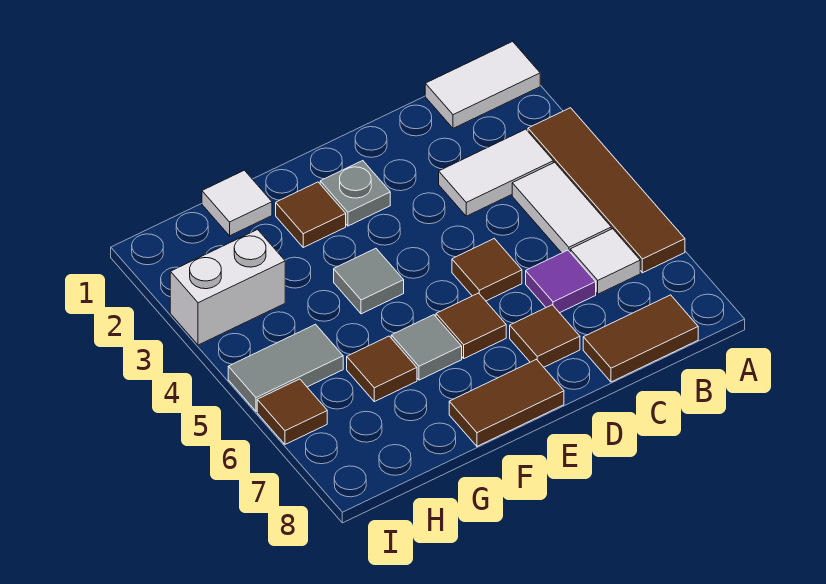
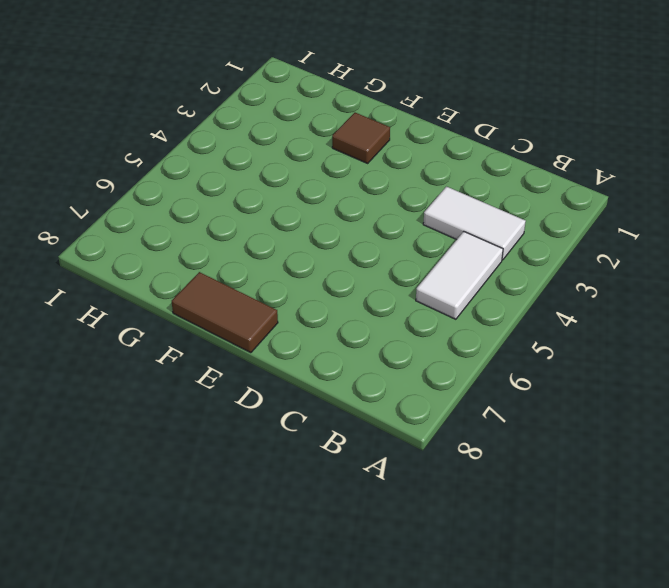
none -> white tile A1:B1 level 1
none -> brown tile A3:A6 level 1
none -> white tile B6 level 1

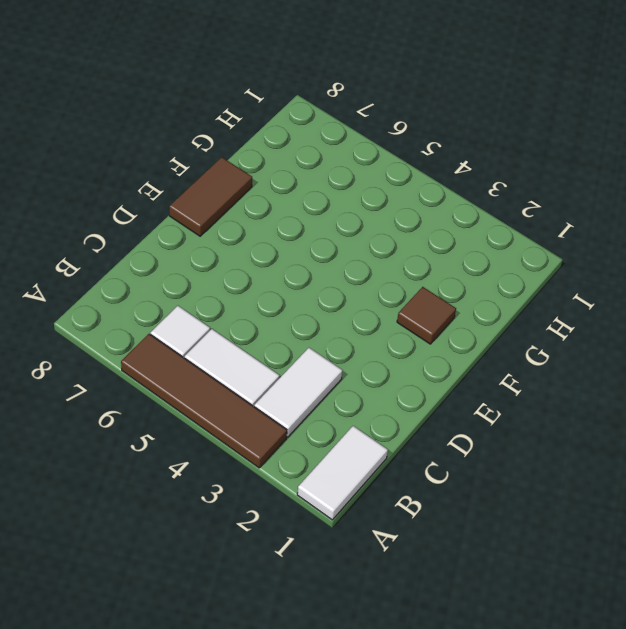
none -> brown tile B8:C8 level 1
none -> purple tile C6 level 1
none -> brown tile D5 level 1

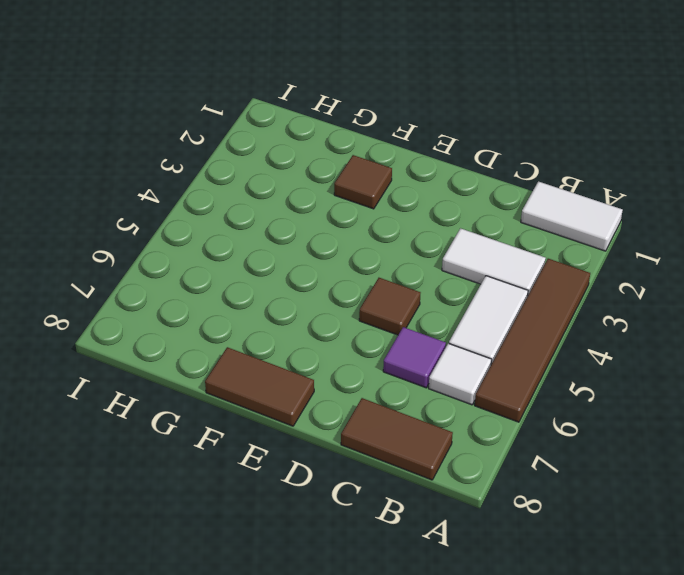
none -> brown tile D7 level 1
none -> grey plate E2 level 1
none -> brown tile E6 level 1

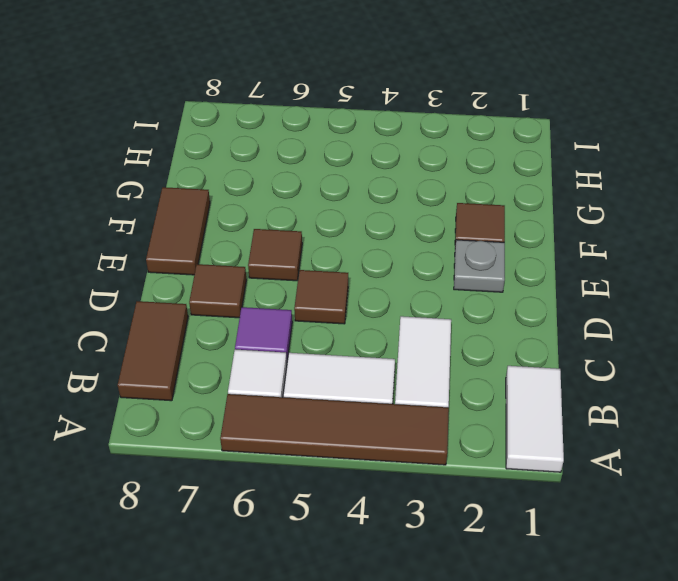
none -> grey tile F4 level 1
none -> grey tile F6 level 1
none -> white tile G1 level 1

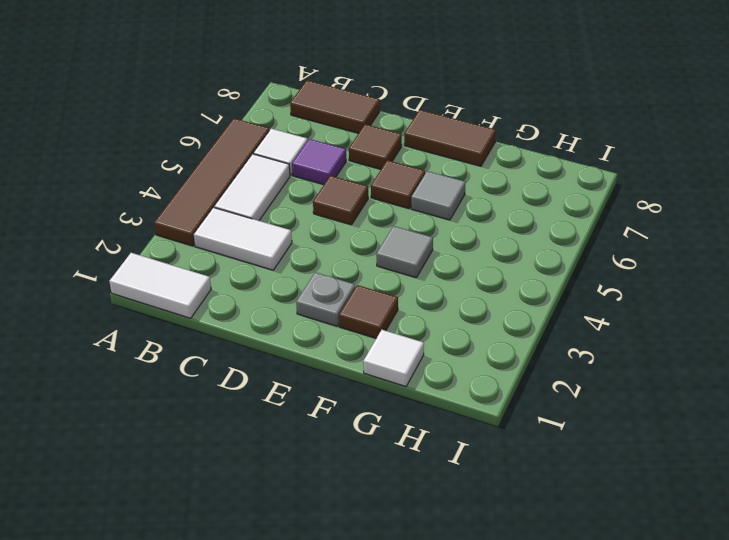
none -> brown tile G6 level 1
none -> white brick H3:I3 level 1
none -> grey tile H5:I5 level 1

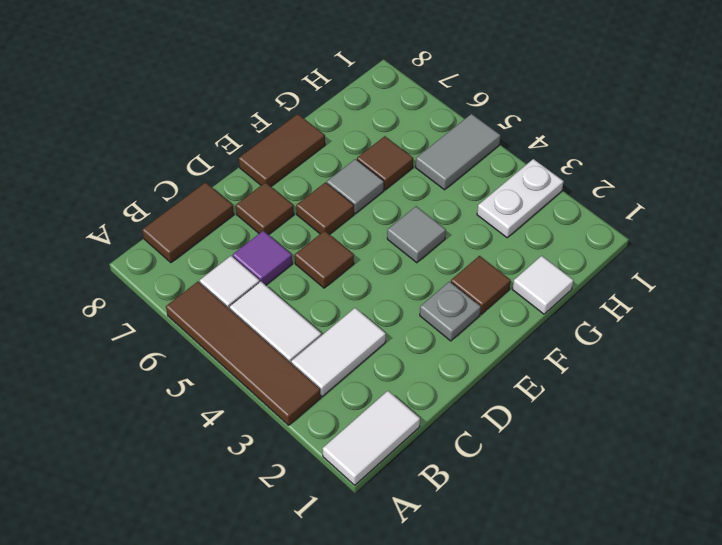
white plate H3:I3 level 1 -> white brick H3:I3 level 1
none -> brown tile I6 level 1

